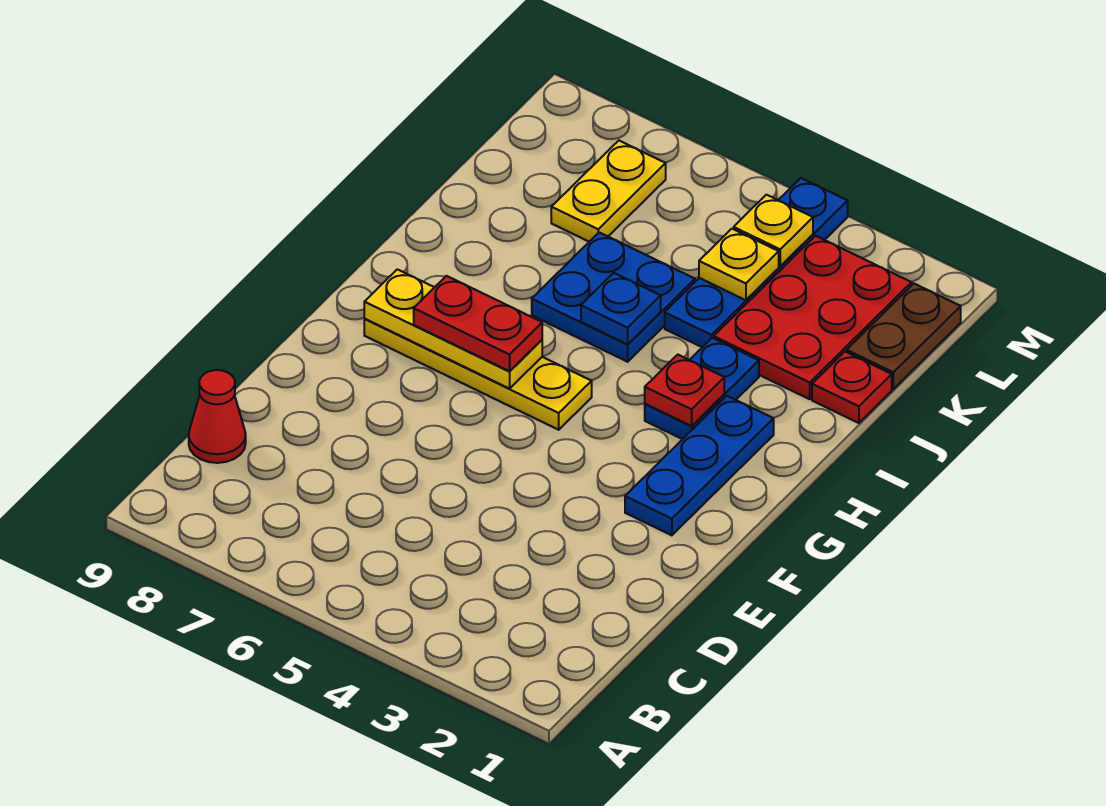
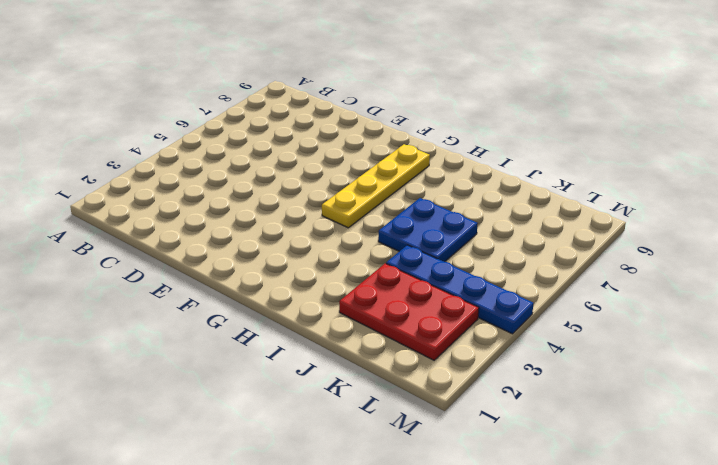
none -> red cone C9 level 1
none -> blue plate F2:H2 level 1
none -> blue plate H3:I3 level 1

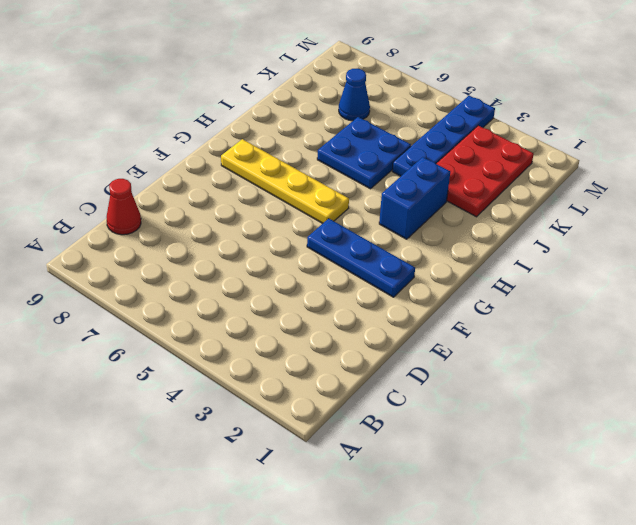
blue plate F2:F4 level 1 -> blue plate F2:H2 level 1
blue brick H3:I3 level 1 -> blue plate H3:I3 level 1
blue cone K7 level 1 -> yellow plate K7:L7 level 1
none -> red plate J1 level 1
none -> brown plate K1:L1 level 1
none -> yellow plate G6:G8 level 2

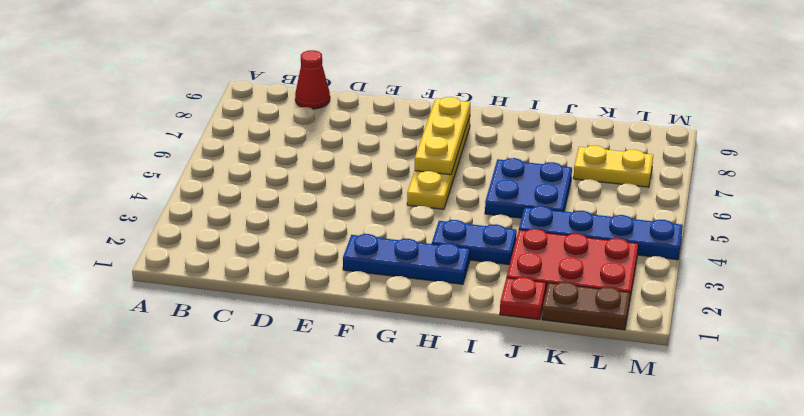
none -> red plate H3 level 2
none -> blue plate I5 level 2
none -> yellow plate K4 level 2

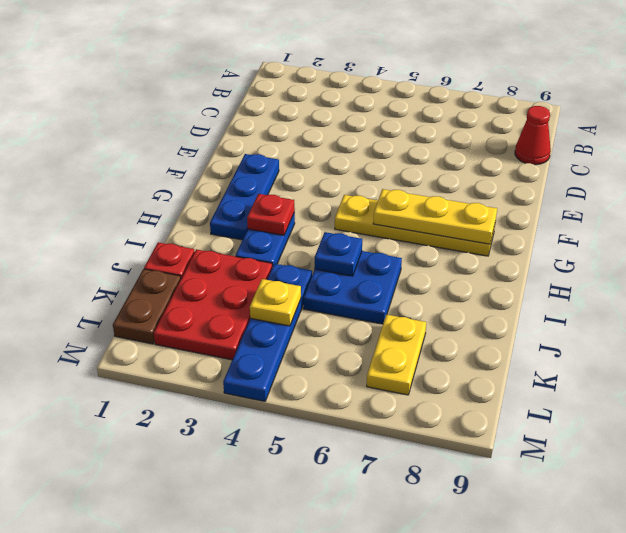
none -> yellow plate L4 level 2
none -> red plate G6:G7 level 3

